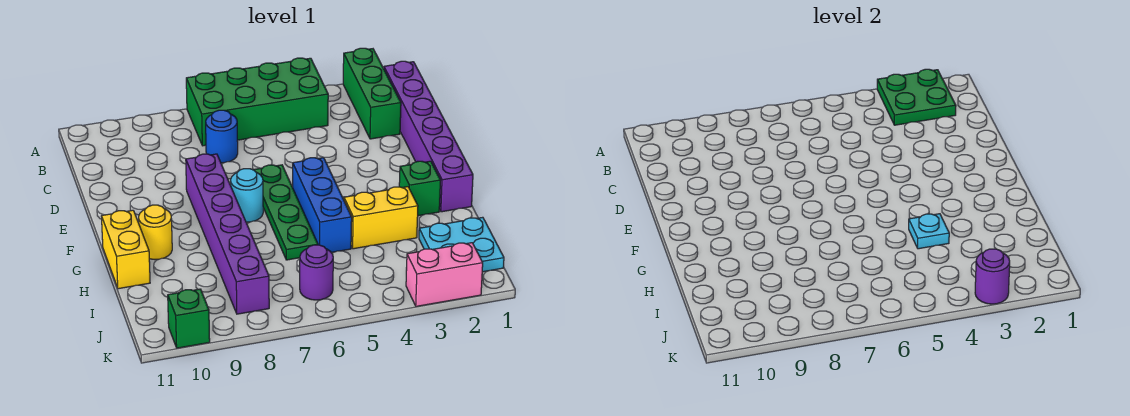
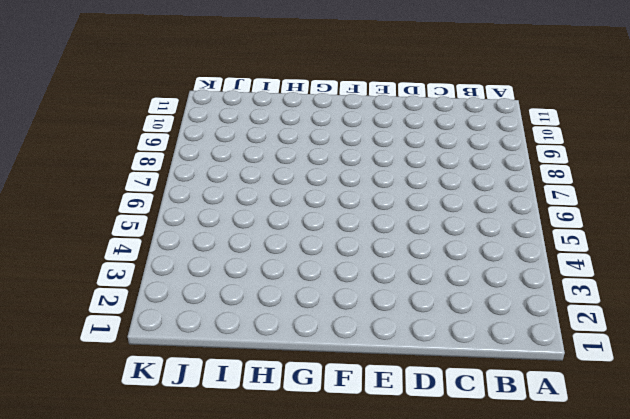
none -> green brick A2:C2 level 1
none -> green brick A4:B7 level 1
none -> purple brick B1:G1 level 1

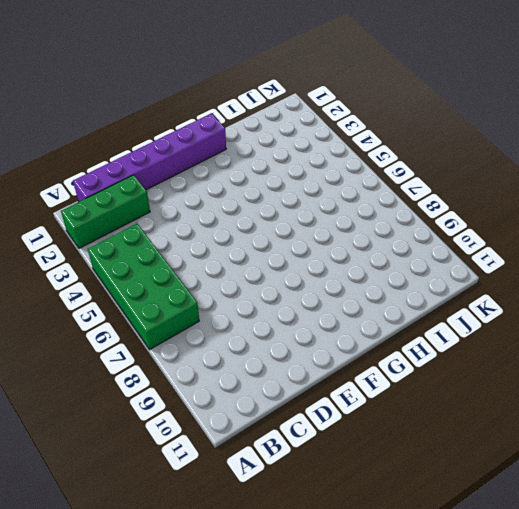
none -> blue round brick C7 level 1
none -> green plate E6:H6 level 1
none -> purple brick E8:J8 level 1

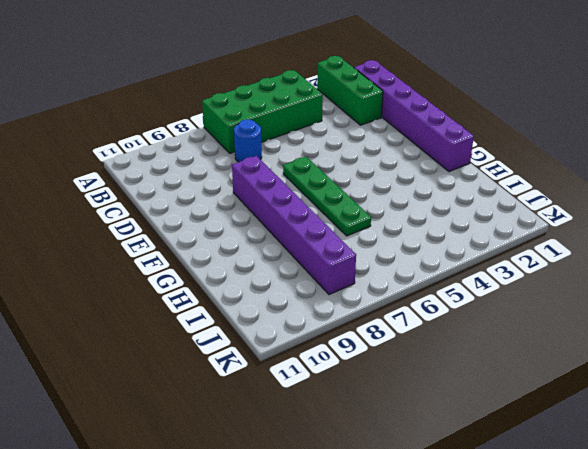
none -> blue brick F5:H5 level 1
none -> cyan round brick F7 level 1
none -> green brick G2 level 1

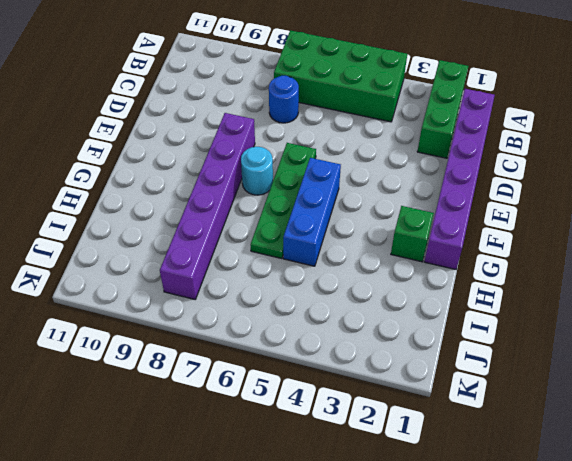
none -> yellow round brick G10 level 1
none -> yellow brick G11:H11 level 1
none -> yellow brick H3:H4 level 1

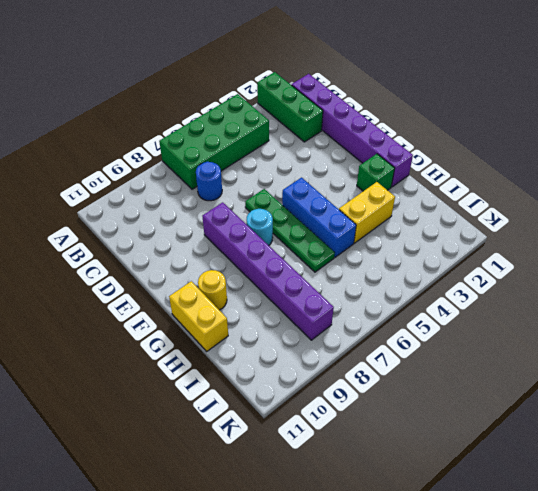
none -> cyan plate I1:J2 level 1
none -> purple round brick J6 level 1
none -> pink brick K2:K3 level 1

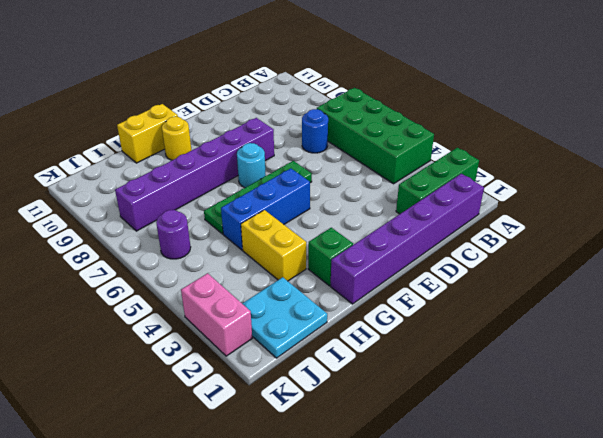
none -> green brick K10 level 1
none -> green plate A2:B3 level 2
none -> cyan plate H4 level 2

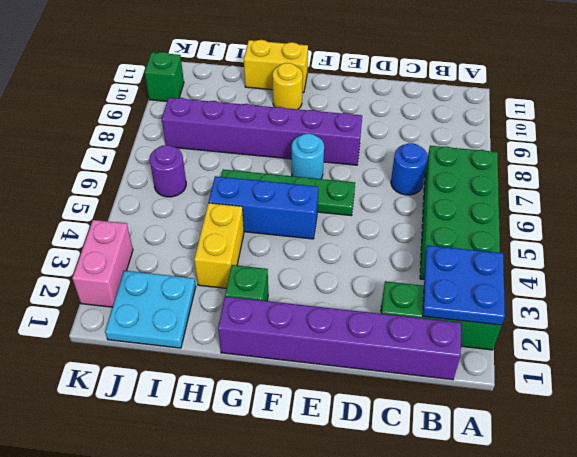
blue plate A2:B3 level 2 -> green plate A2:B3 level 2
none -> cyan plate H4 level 2
none -> purple round brick K3 level 2

